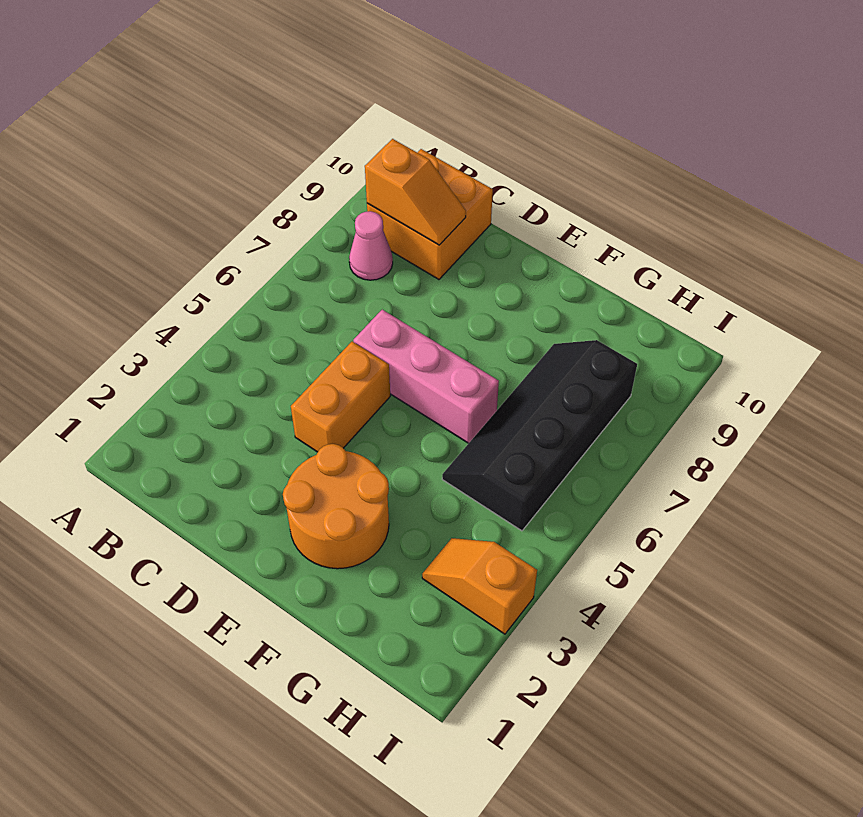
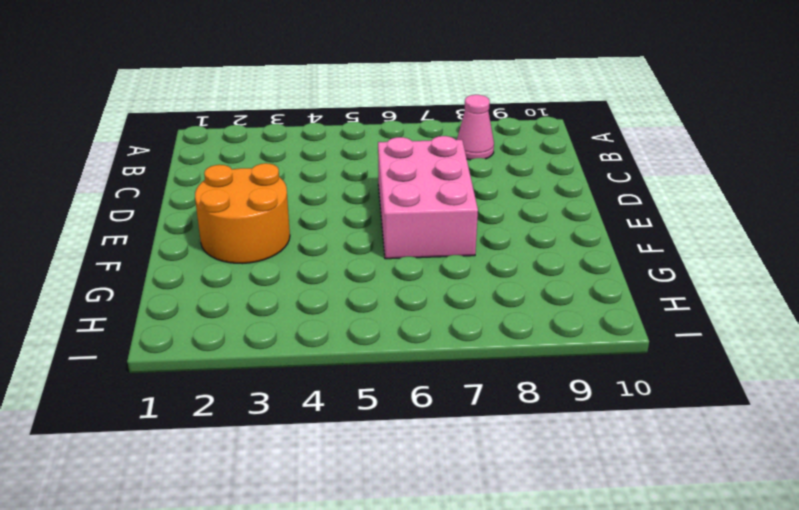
pink brick D6:F7 level 1 -> pink brick D6:F6 level 1
none -> orange brick B9:C10 level 1
none -> orange brick D4:D5 level 1

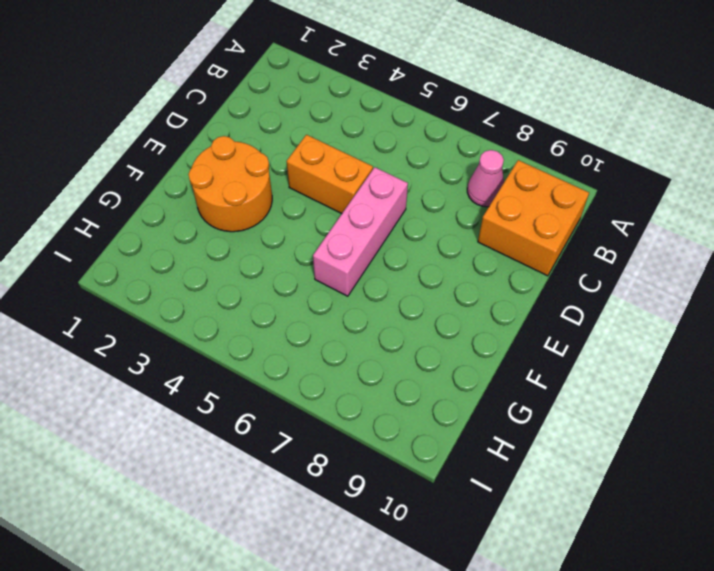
none -> black slope G5:H8 level 1 top H
none -> orange slope H3:I3 level 1 top I

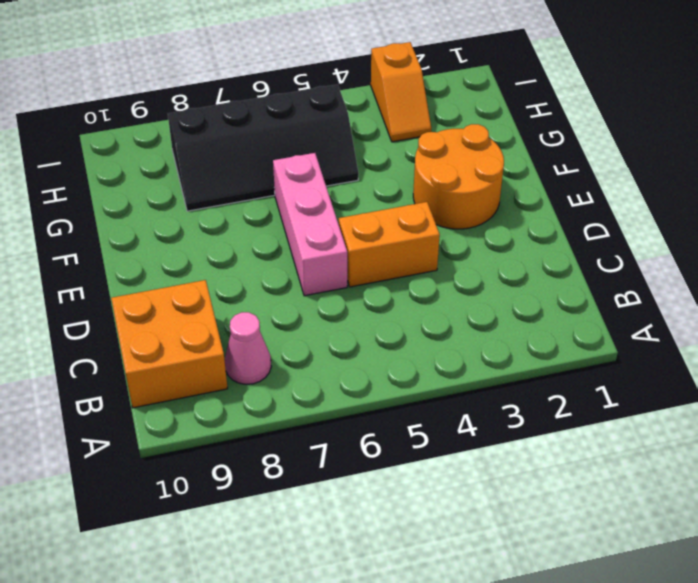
none -> orange slope B9:C9 level 2 top B

